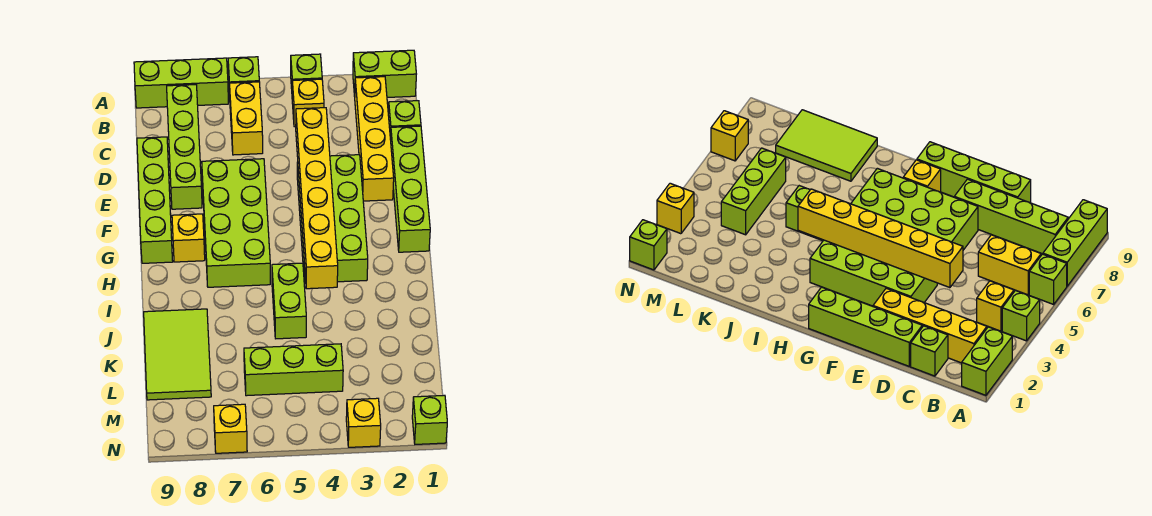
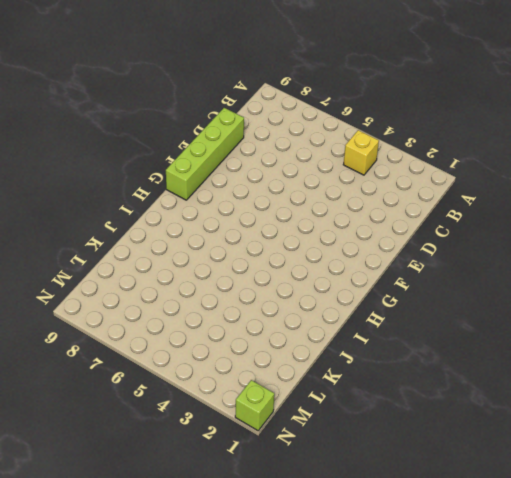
none -> lime brick A1:A2 level 1
none -> lime brick A4 level 1
none -> lime brick A6 level 1

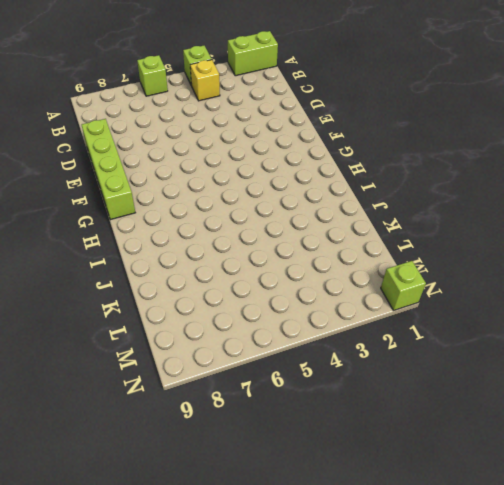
none -> lime brick A7:A9 level 1
none -> yellow brick B2:E2 level 1
none -> yellow brick B6:C6 level 1

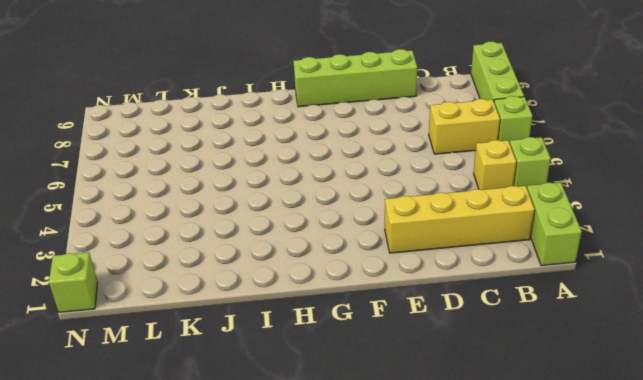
none -> lime brick B8:E8 level 1
none -> lime brick C1 level 1
none -> lime brick D1:G1 level 1

